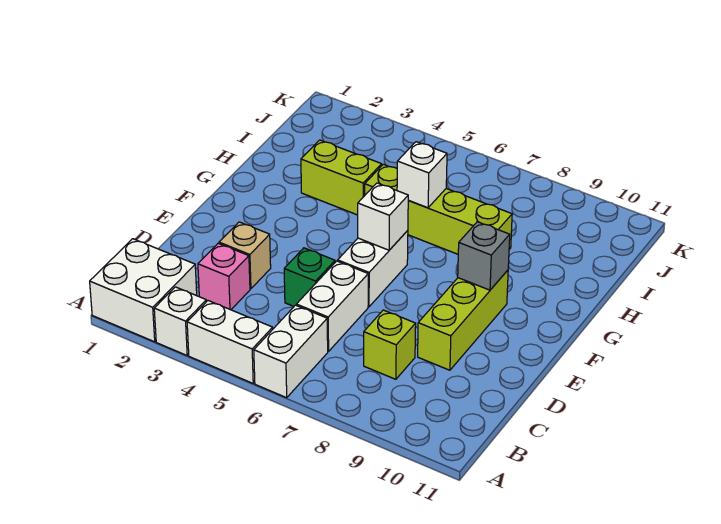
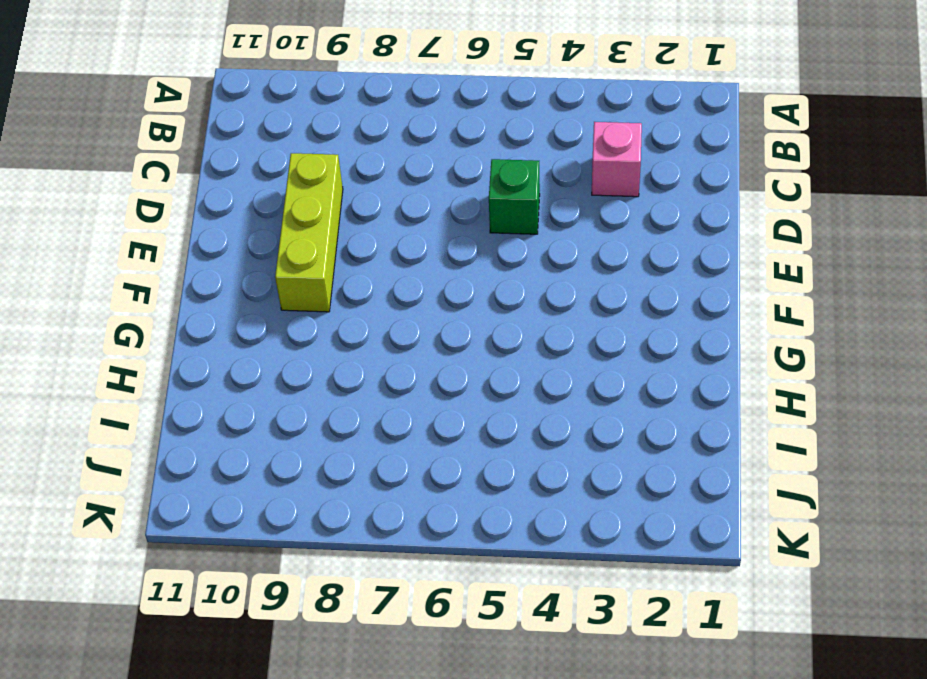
none -> white brick A1:B2 level 1
none -> white brick A3 level 1
none -> white brick A4:A5 level 1

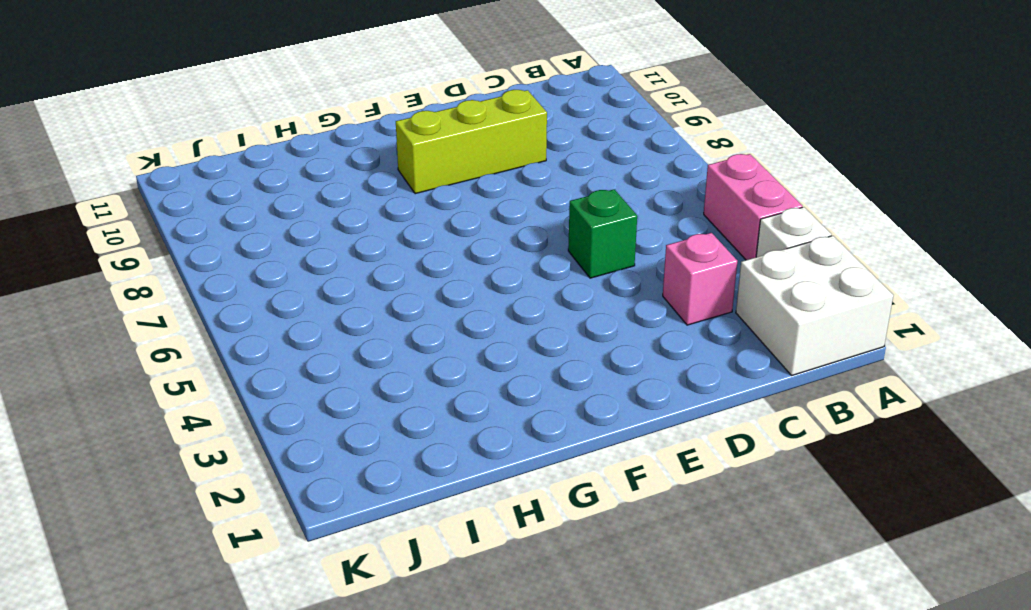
pink brick A4:A5 level 1 -> white brick A4:A5 level 1
none -> white brick A6:B6 level 1
none -> white brick C6:D6 level 1
none -> lime brick C8 level 1

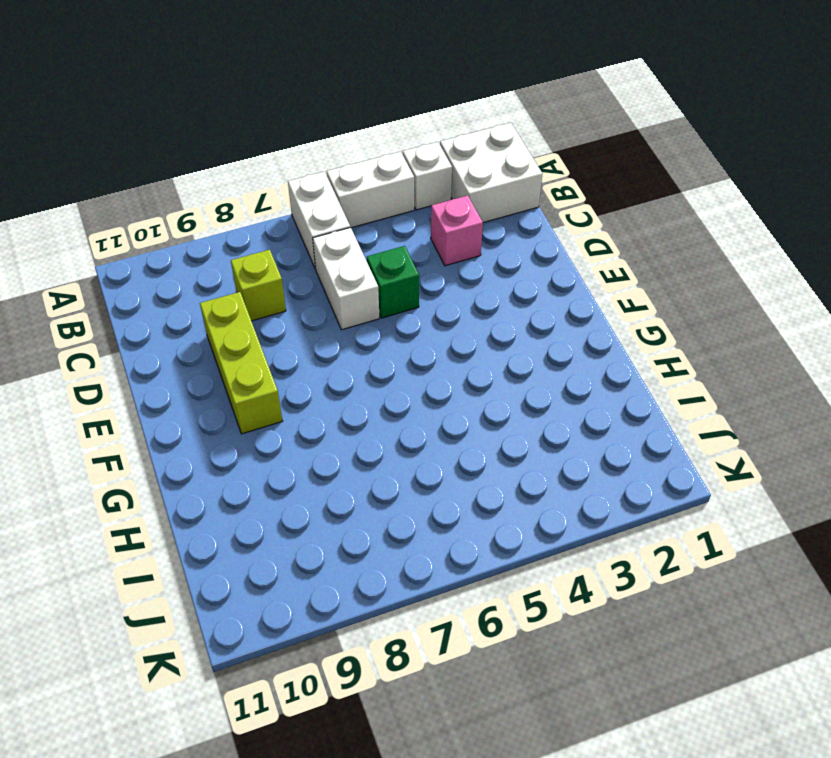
none -> tan brick D3 level 1
none -> white brick E6:F6 level 1
none -> lime brick H3:H4 level 1

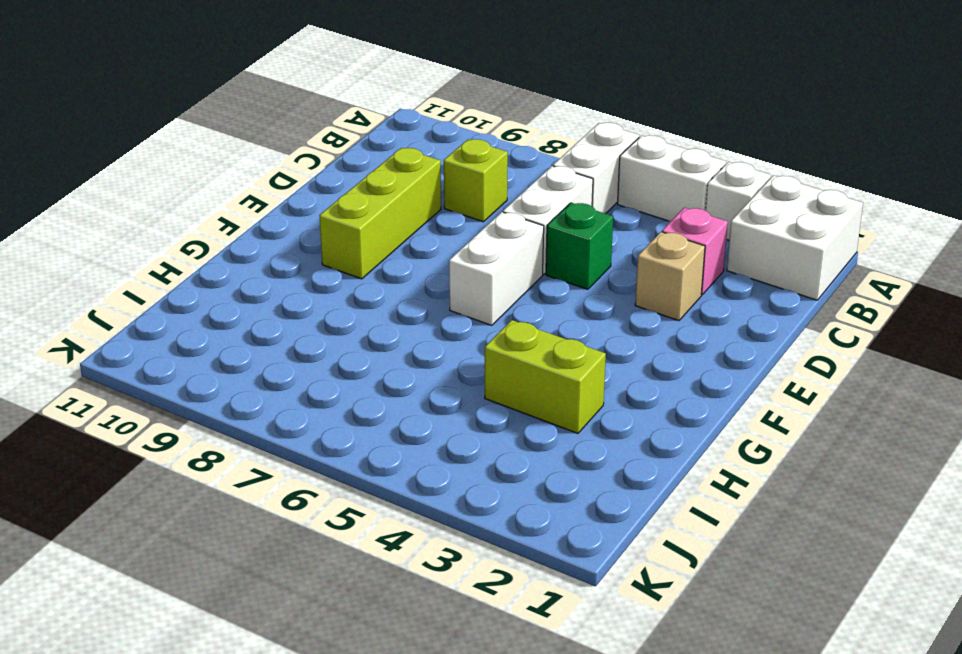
none -> lime brick H5:H8 level 1
none -> white brick F6 level 2
none -> grey brick F9 level 2

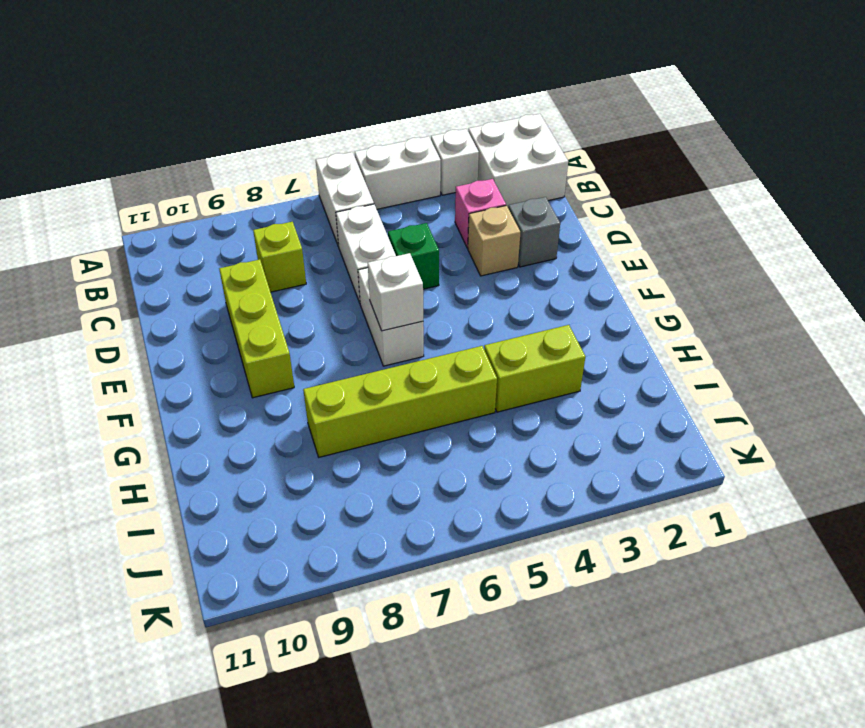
grey brick D2 level 1 -> grey brick F9 level 2
none -> white brick H6 level 2

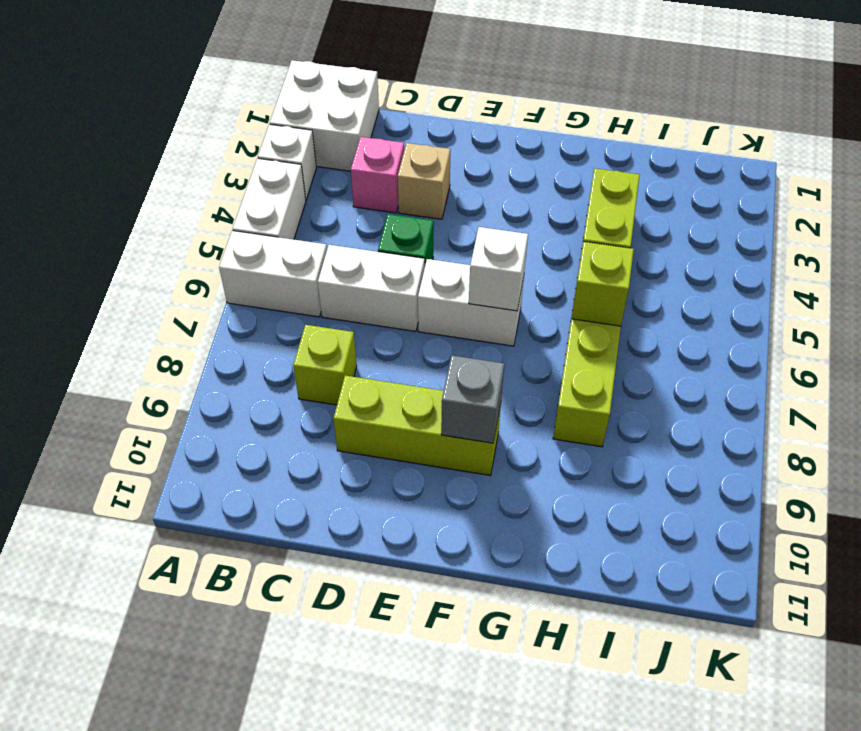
lime brick H6 level 2 -> white brick H6 level 2

